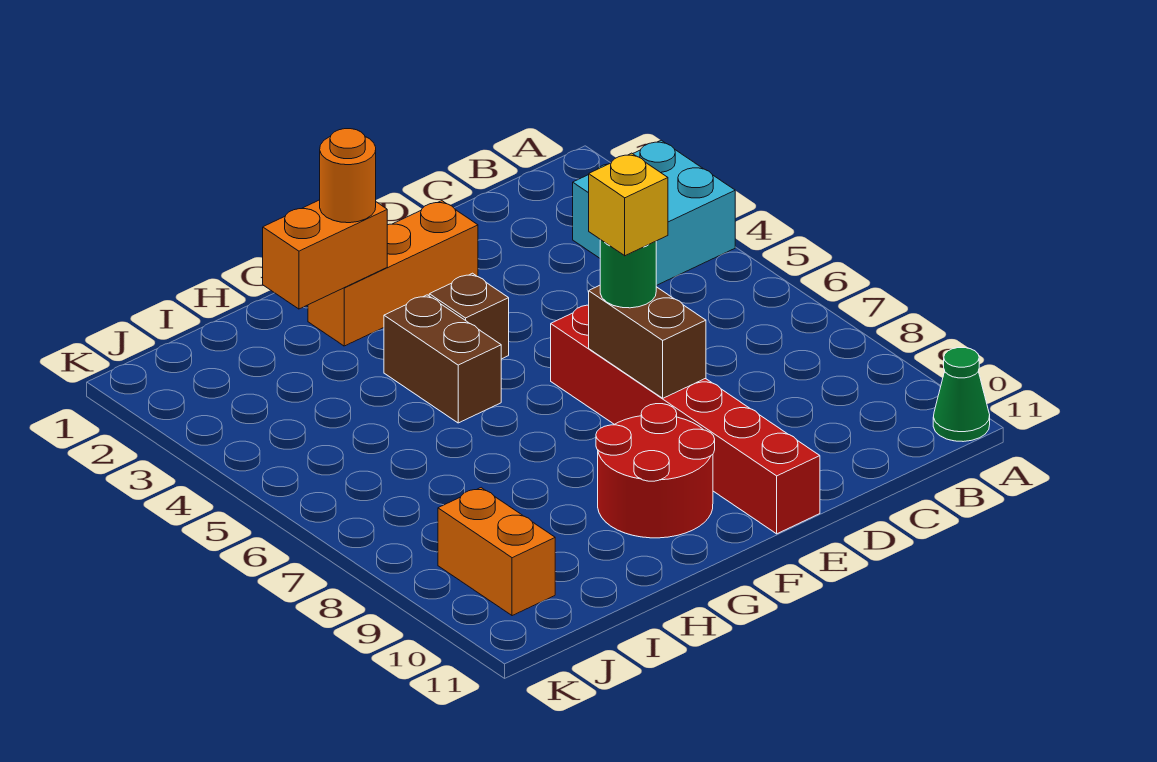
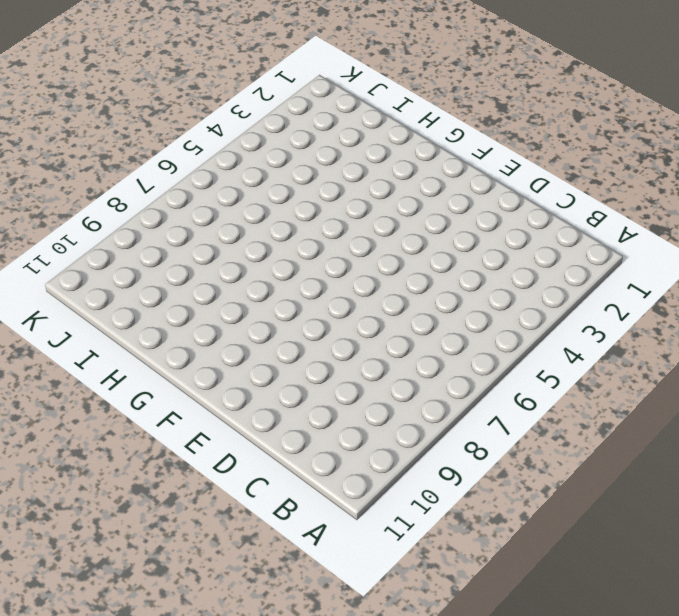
none -> cyan brick A3:B4 level 1
none -> green cone A11 level 1
none -> orange brick E2:G2 level 1

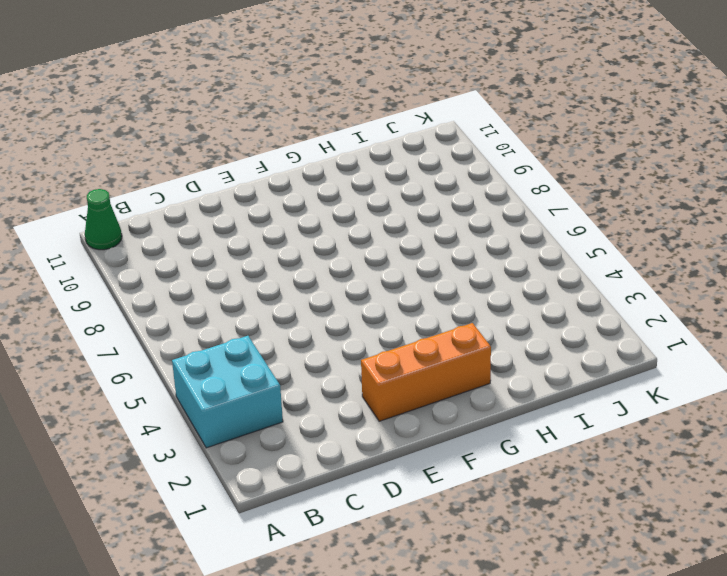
none -> red brick E6:E11 level 1
none -> brown brick F4 level 1
none -> red round brick F9:G10 level 1

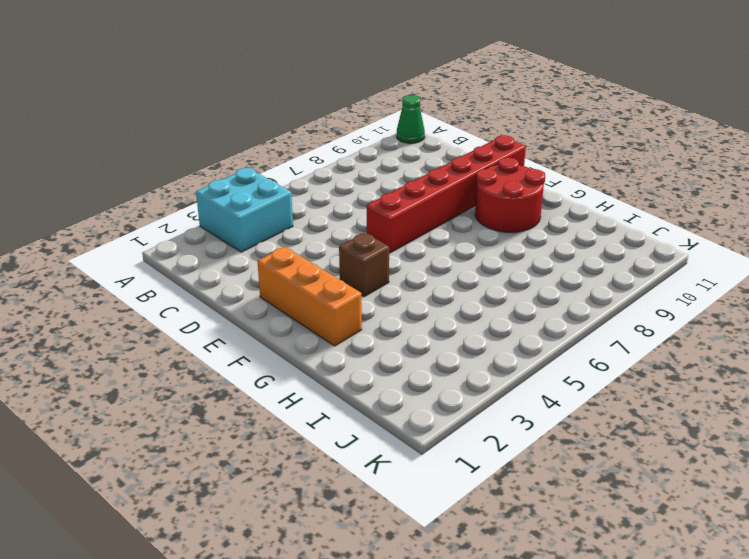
none -> brown brick G4:G5 level 1
none -> orange brick J9:J10 level 1
none -> brown brick E7:E8 level 2

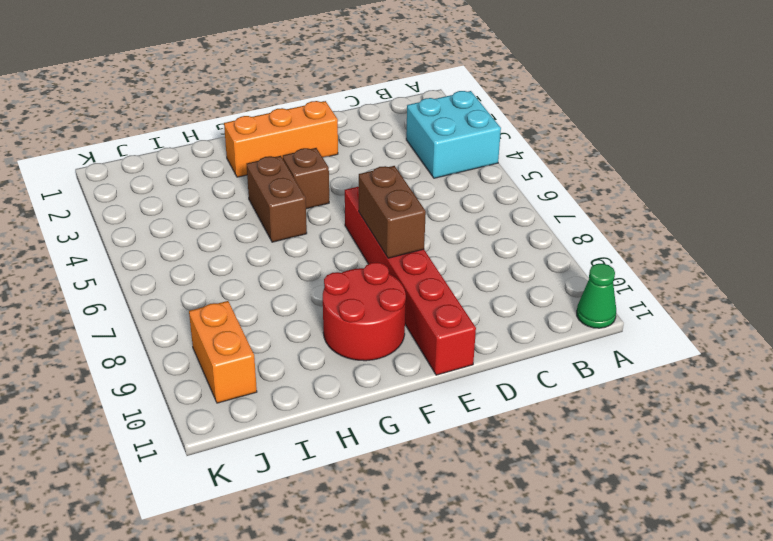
none -> orange brick G2:H2 level 2
none -> green round brick E7 level 3
none -> orange round brick G2 level 3

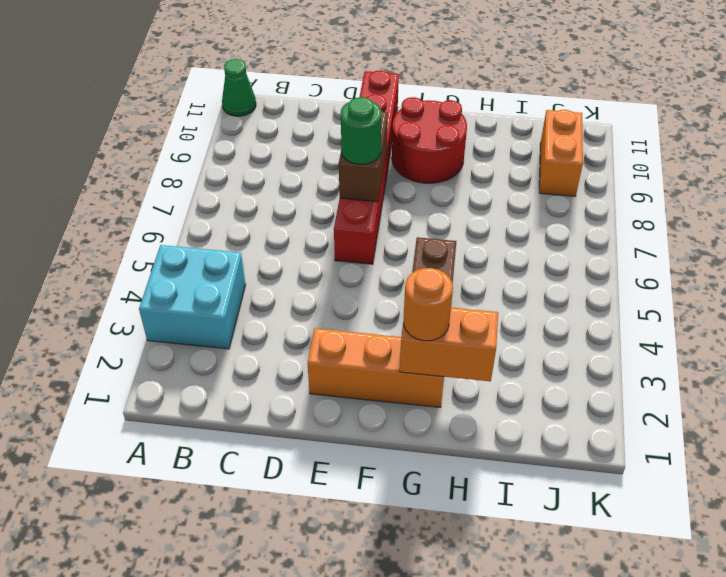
none -> brown brick F4 level 1
none -> yellow brick E7 level 4

